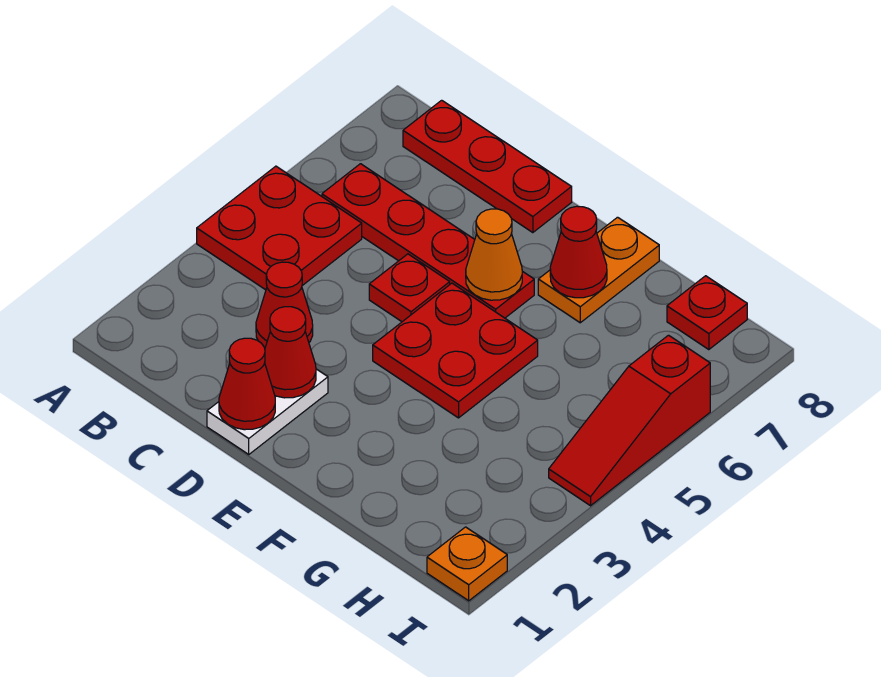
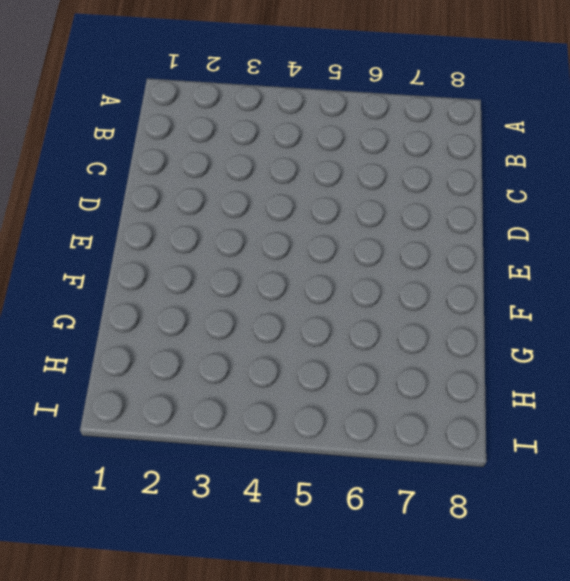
none -> red plate A4:B5 level 1
none -> red plate B6:E6 level 1
none -> red plate B8:D8 level 1

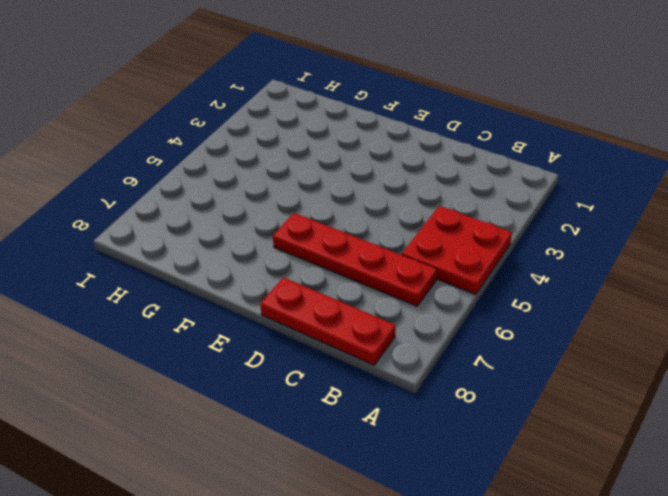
none -> red cone C3 level 1
none -> white plate D1:D2 level 1
none -> red plate D5 level 1

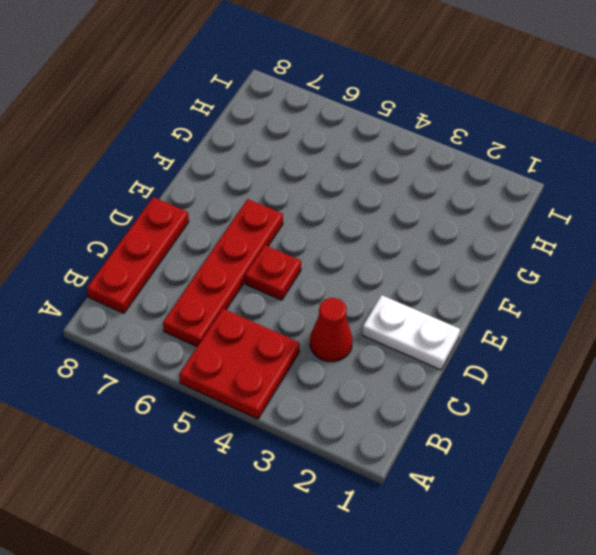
none -> red plate E4:F5 level 1
none -> orange plate F7:F8 level 1
none -> red plate H8 level 1

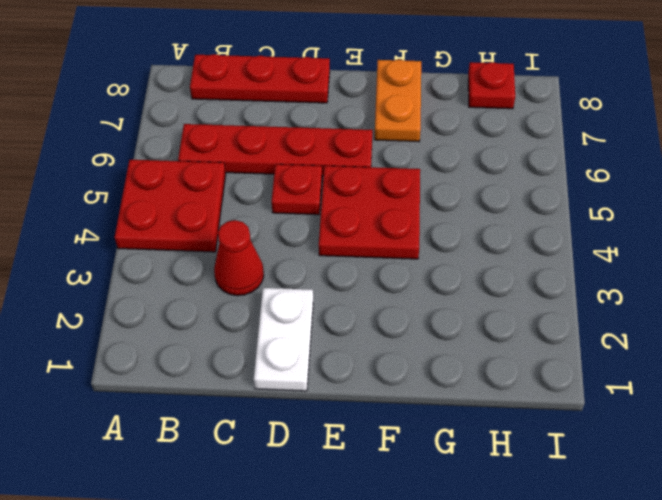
none -> orange plate I1 level 1
none -> red slope I4:I6 level 1 top 6
none -> red cone D1 level 2

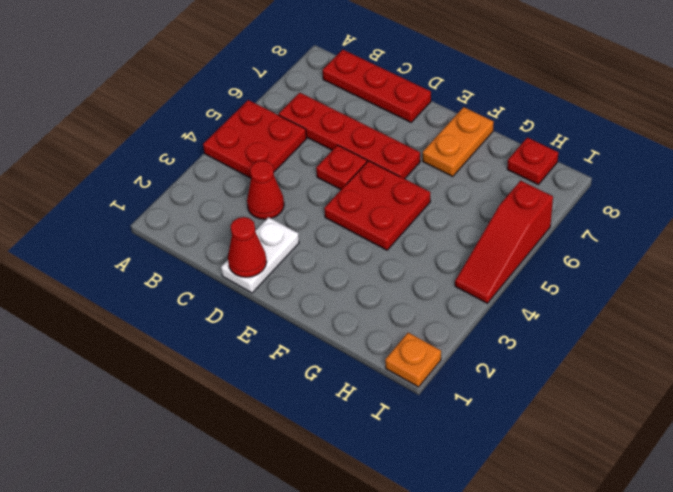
none -> red cone D2 level 2
none -> orange cone E6 level 2
none -> red cone F7 level 2

